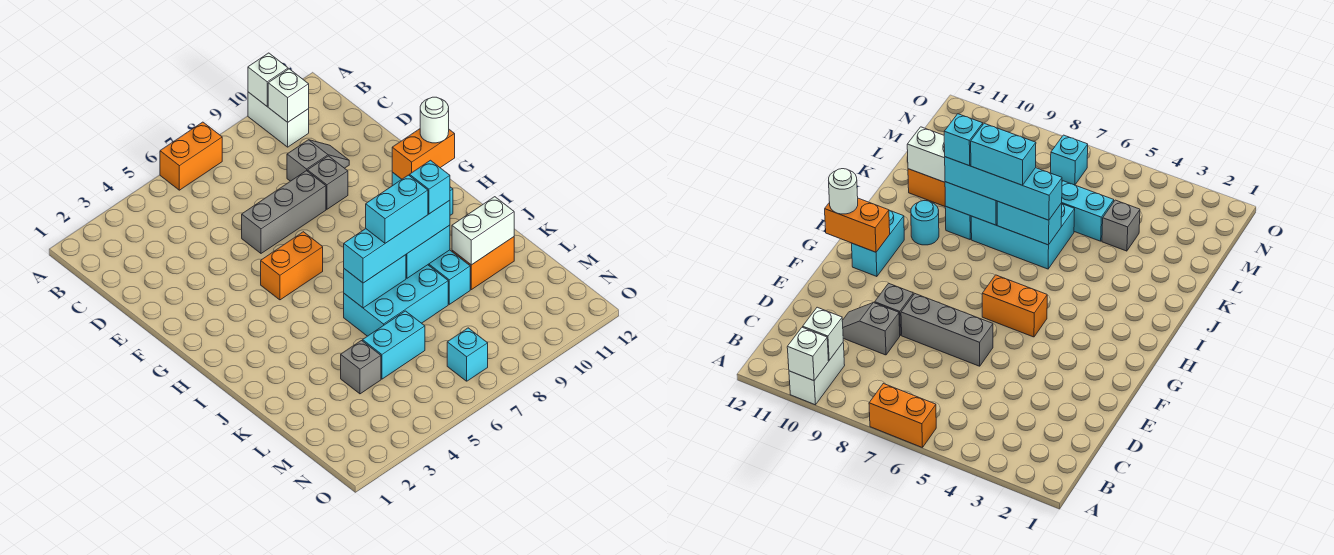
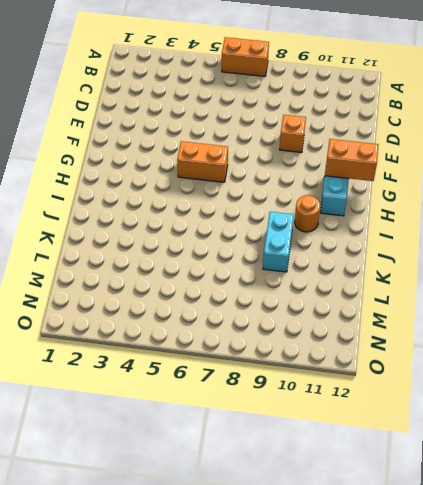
orange brick E9 level 1 -> grey brick E9 level 1
orange round brick I10 level 1 -> cyan round brick I10 level 1
none -> white brick A10:B10 level 1
none -> grey slope D9:D10 level 1 top 9
none -> grey brick E6:E8 level 1

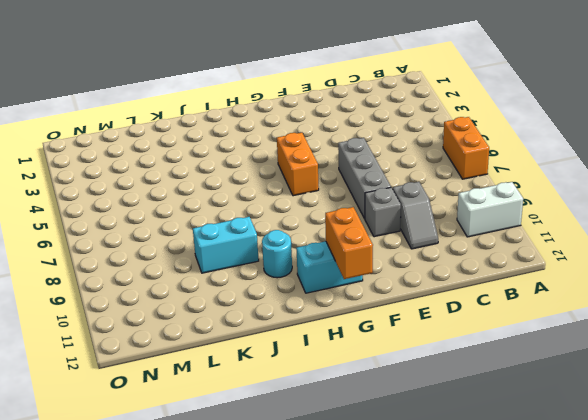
none -> cyan brick J6:K8 level 1
none -> orange brick K10:K11 level 1
none -> grey brick L4 level 1

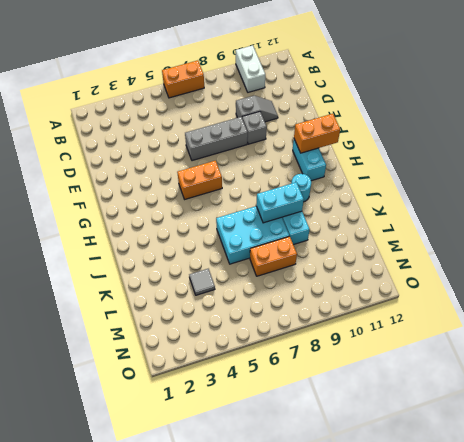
grey tile L4 level 1 -> grey brick L4 level 1
orange brick L7:L8 level 1 -> orange brick K10:K11 level 1
none -> cyan brick L5:L6 level 1
none -> cyan brick N7 level 1
none -> white brick A10 level 2

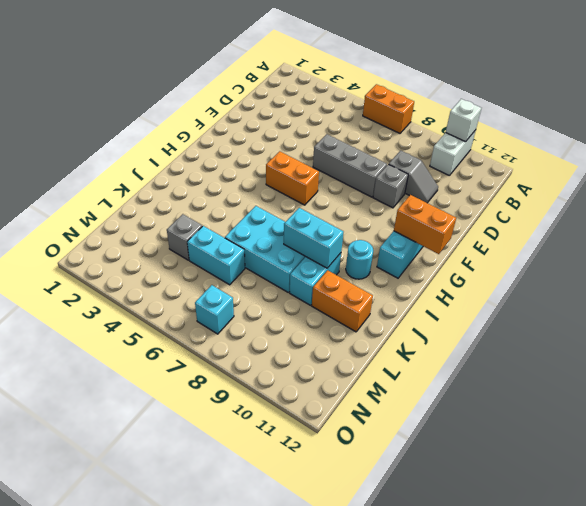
none -> white brick B10 level 2
none -> cyan brick J6:J7 level 2
none -> white brick K10:K11 level 2

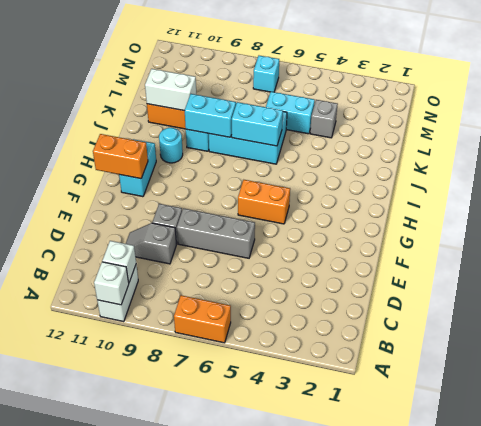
none -> white round brick G12 level 3
none -> cyan brick J6:J9 level 3
none -> cyan brick J7:J8 level 4

